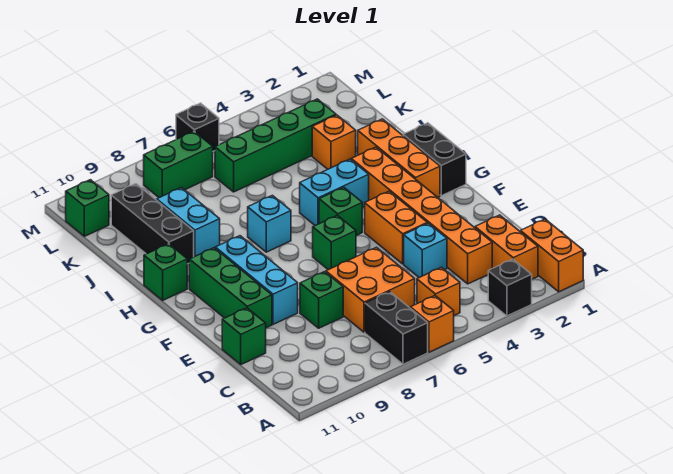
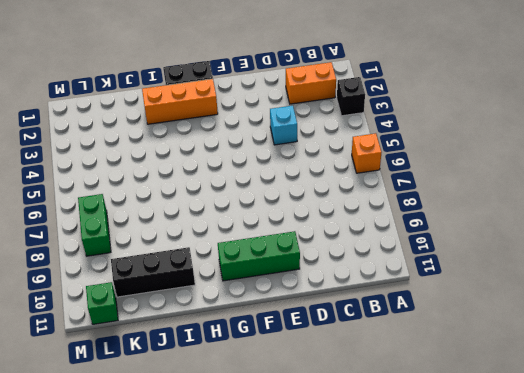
none -> orange brick A1:B1 level 1
none -> black brick A7:B7 level 1
none -> orange brick B5 level 1

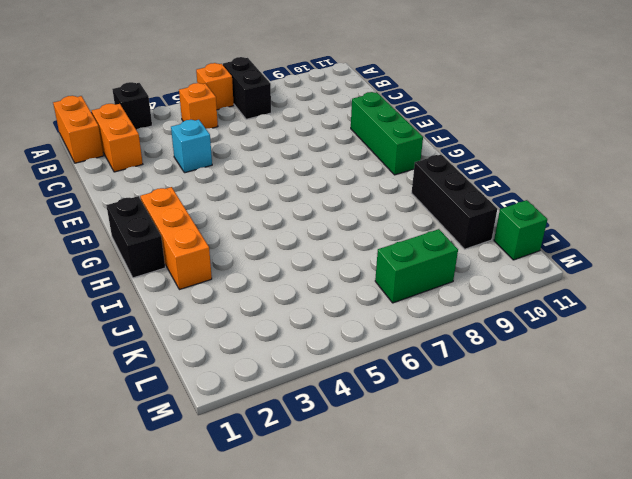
none -> orange brick C3:H3 level 1
none -> orange brick C6:D7 level 1
none -> green brick D8 level 1

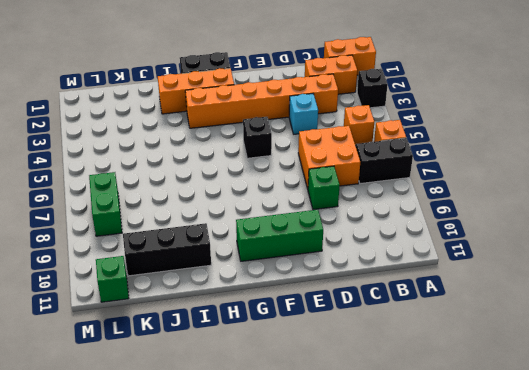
black brick F5 level 1 -> black brick M6 level 1
none -> green brick D11 level 1
none -> orange brick E4:F4 level 1
none -> cyan brick E9:G9 level 1

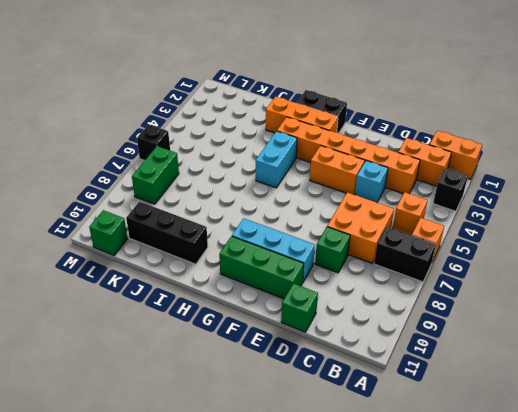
none -> green brick F6 level 1
none -> green brick G5 level 1
none -> cyan brick H7 level 1

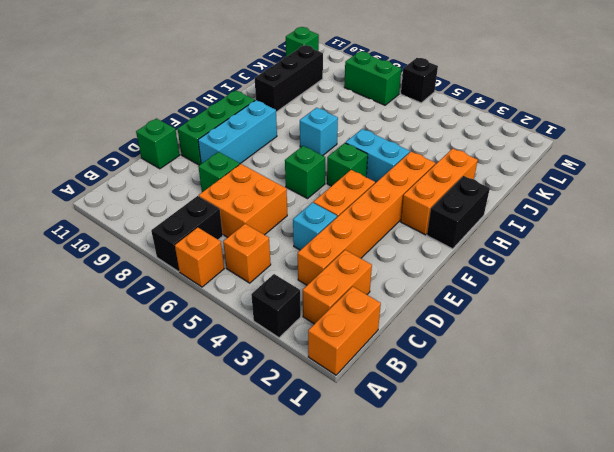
none -> green brick H11 level 1
none -> cyan brick I9:J9 level 1
none -> orange brick J3 level 1

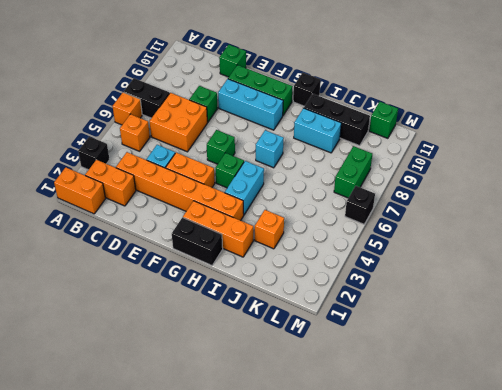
black brick H11 level 1 -> green brick H11 level 1
none -> green brick K3:K6 level 1

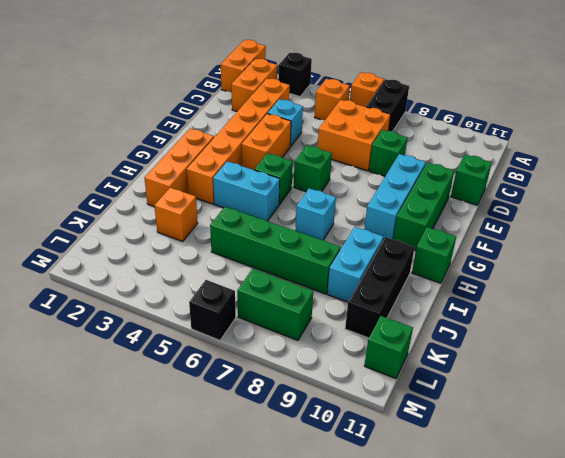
green brick J5:J8 level 1 -> green brick K3:K6 level 1
none -> black brick G1:H1 level 1

